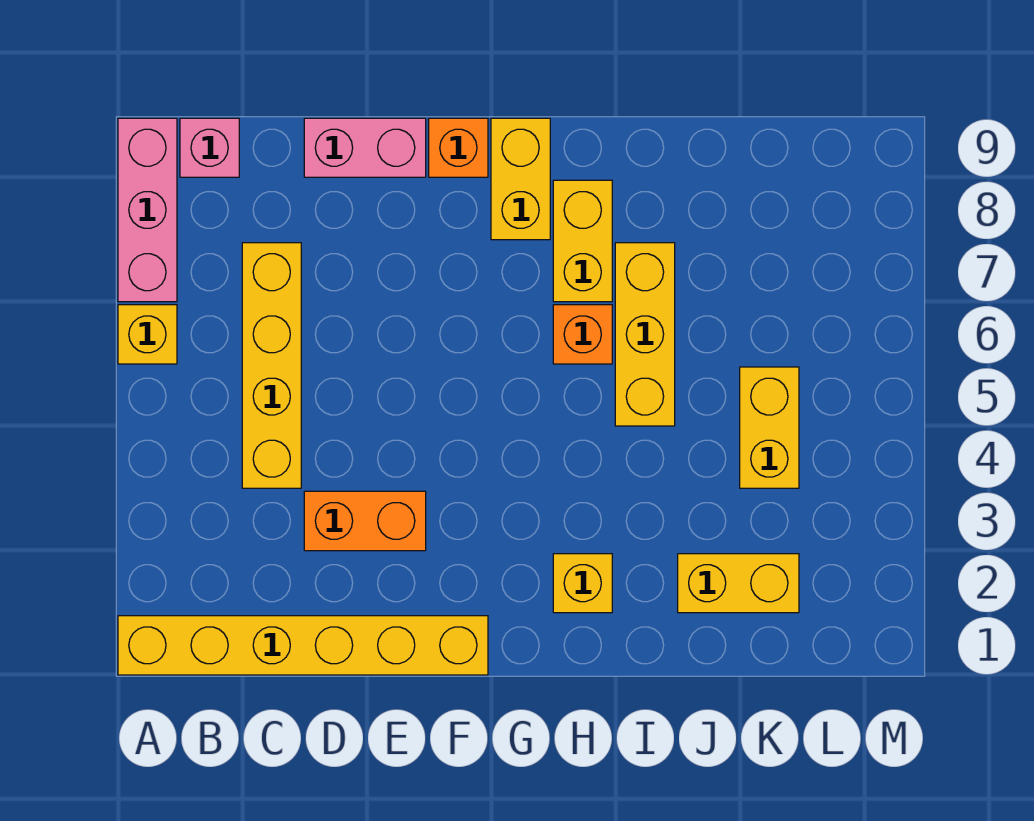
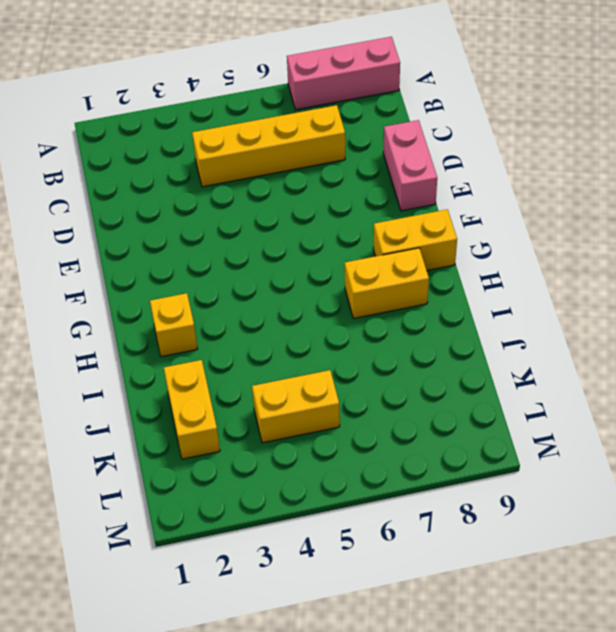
none -> yellow brick A1:F1 level 1
none -> yellow brick A6 level 1
none -> pink brick B9 level 1

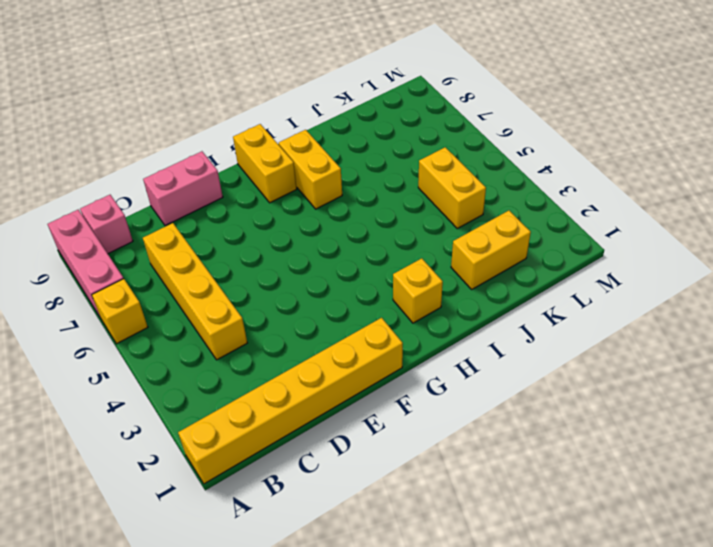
none -> orange brick D3:E3 level 1
none -> orange brick F9 level 1
none -> orange brick H6 level 1

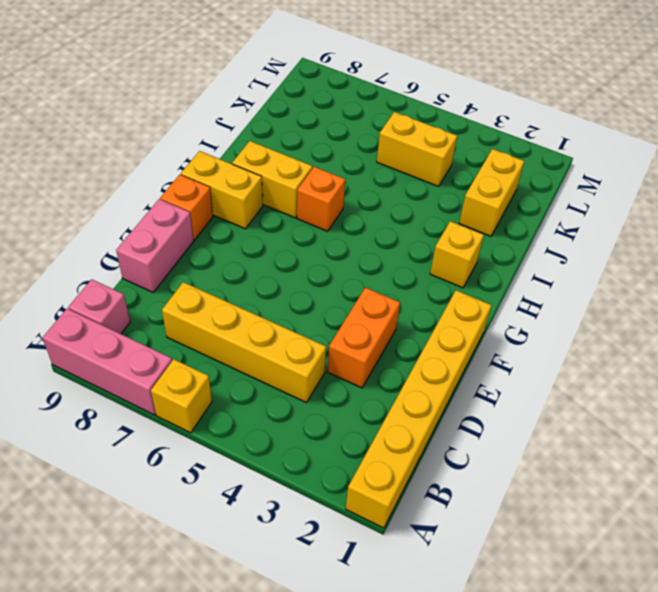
none -> yellow brick I5:I7 level 1

